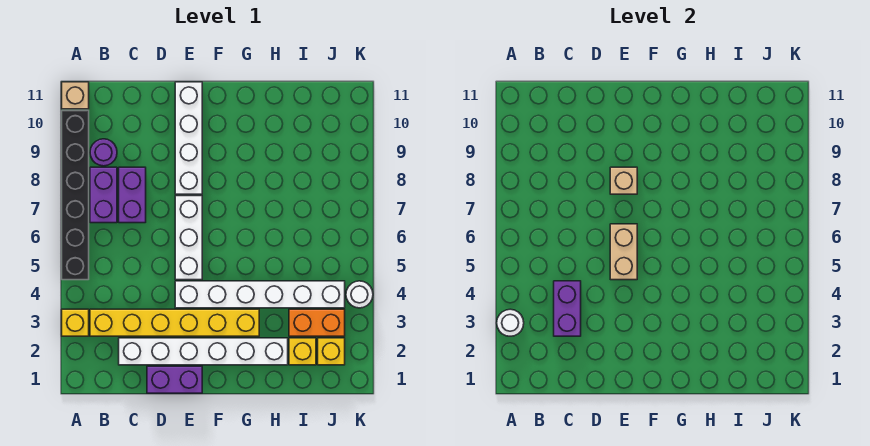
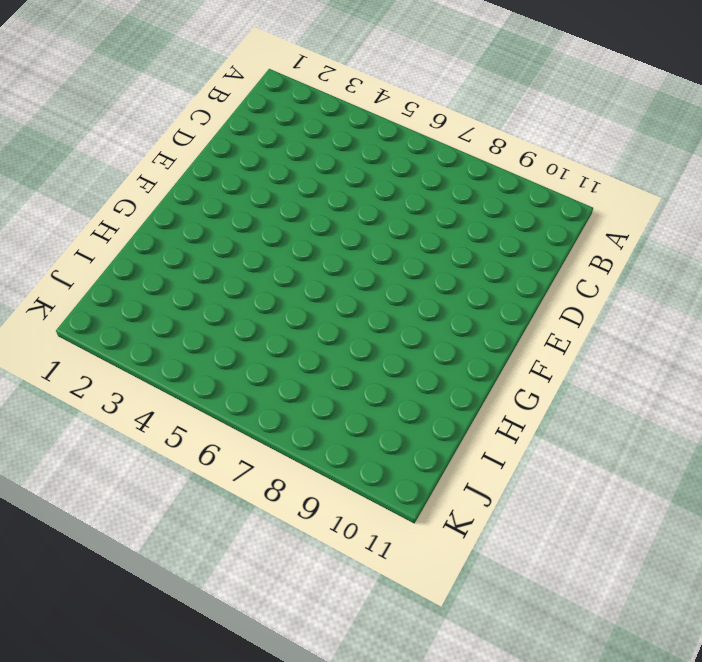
none -> yellow brick A3 level 1
none -> black brick A5:A10 level 1
none -> tan brick A11 level 1

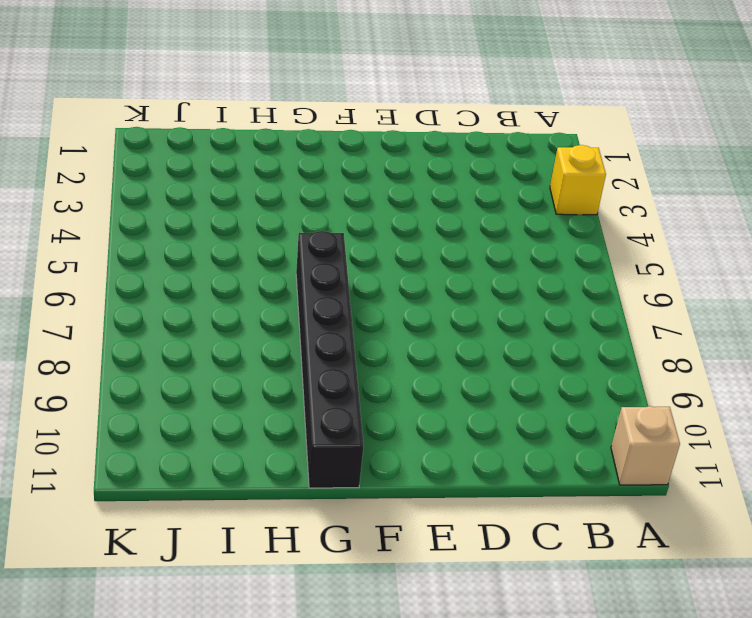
black brick G6:G11 level 1 -> black brick A5:A10 level 1
none -> yellow brick B3:G3 level 1
none -> purple brick B7:B8 level 1
none -> purple round brick B9 level 1

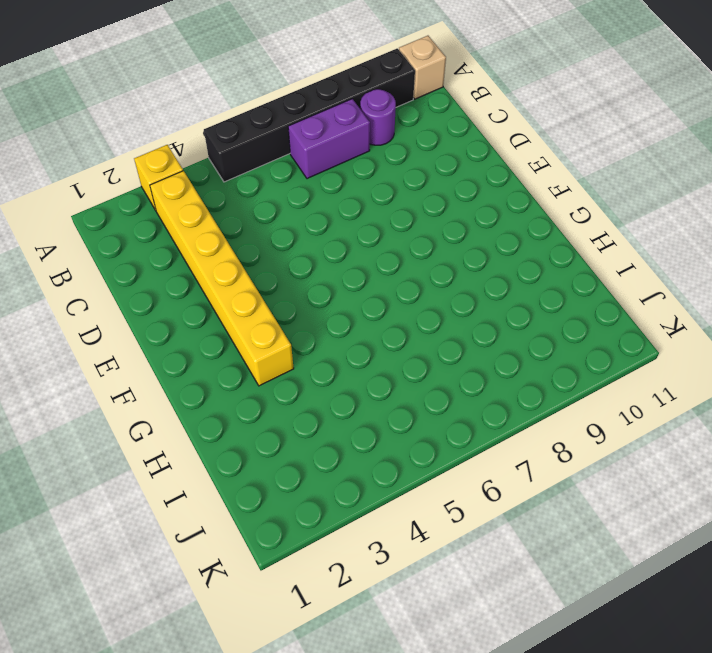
none -> white brick C2:H2 level 1
none -> purple brick C7:C8 level 1
none -> purple brick D1:E1 level 1

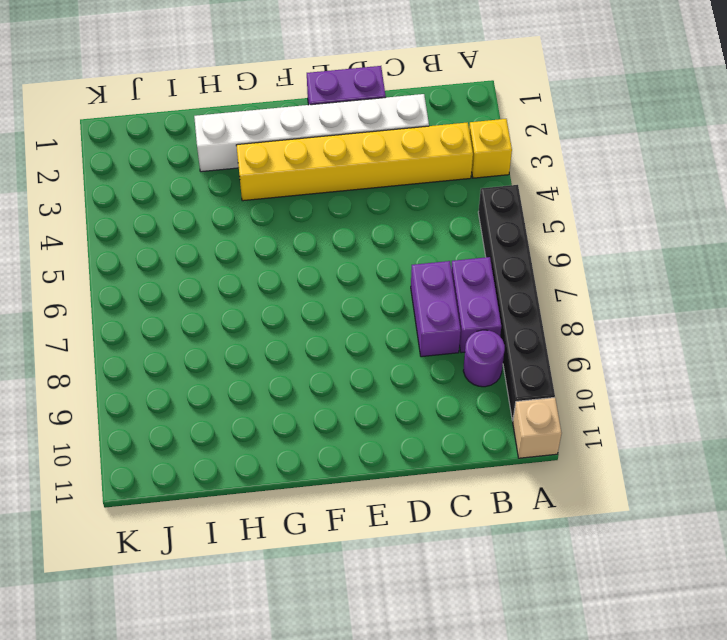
none -> white brick E4:J4 level 1
none -> white brick E5:E7 level 1
none -> white brick E8:E11 level 1

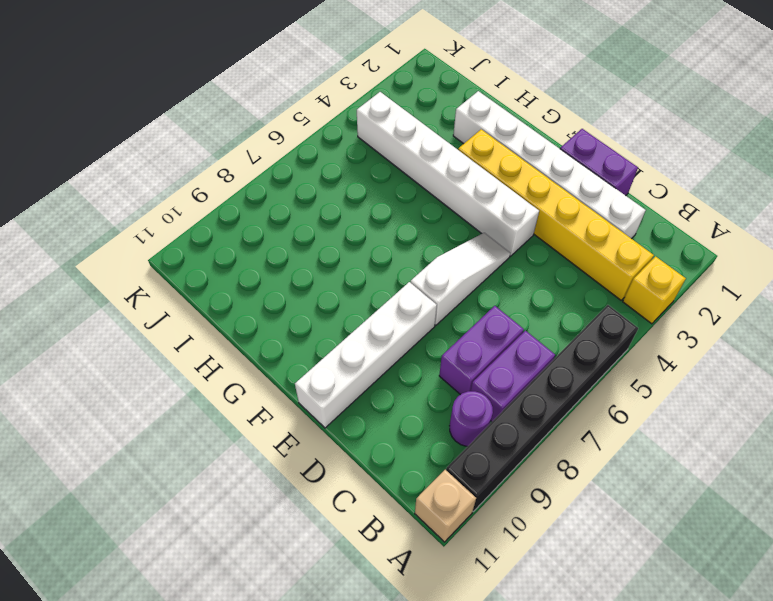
white slope E5:E7 level 1 top 7 -> white brick E5:E7 level 1
none -> yellow brick I2 level 1
none -> orange brick I3:J3 level 1
none -> yellow brick J2 level 1

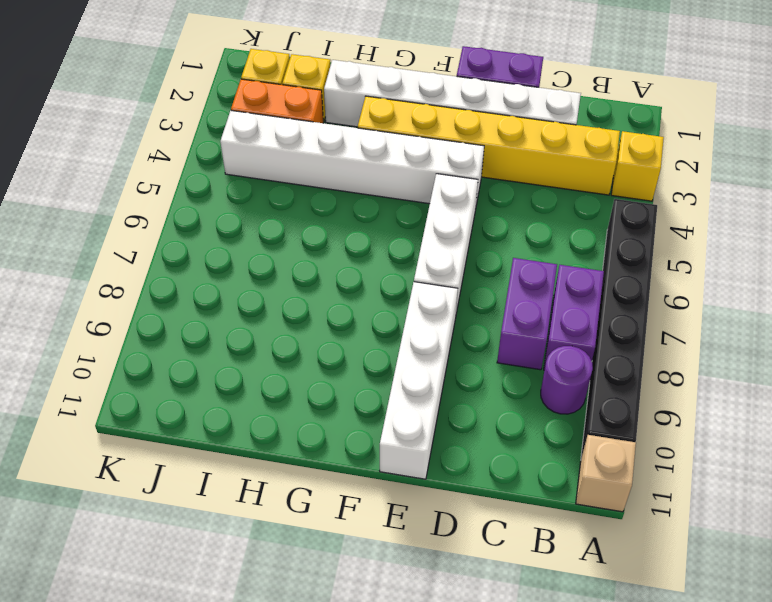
none -> white round brick K4 level 1
none -> white round brick A3 level 2
none -> purple brick C3:C4 level 2

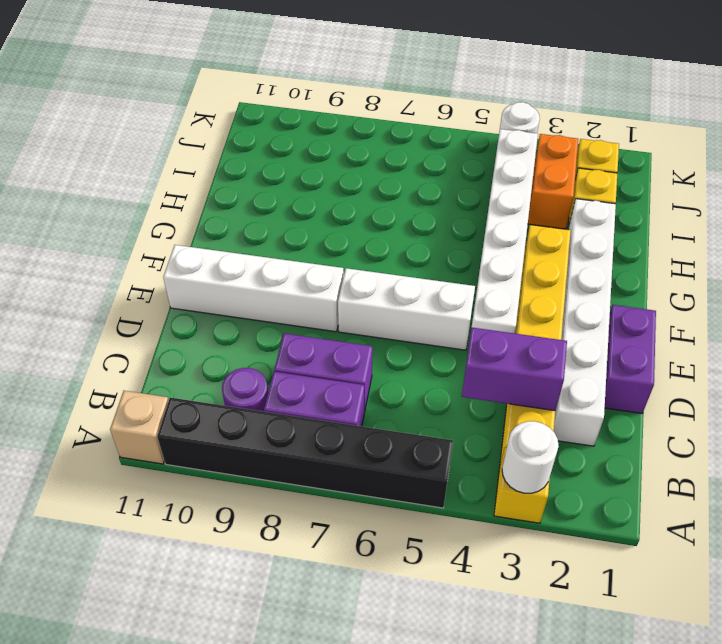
none -> tan brick E5:E6 level 2
none -> tan brick E8 level 2

